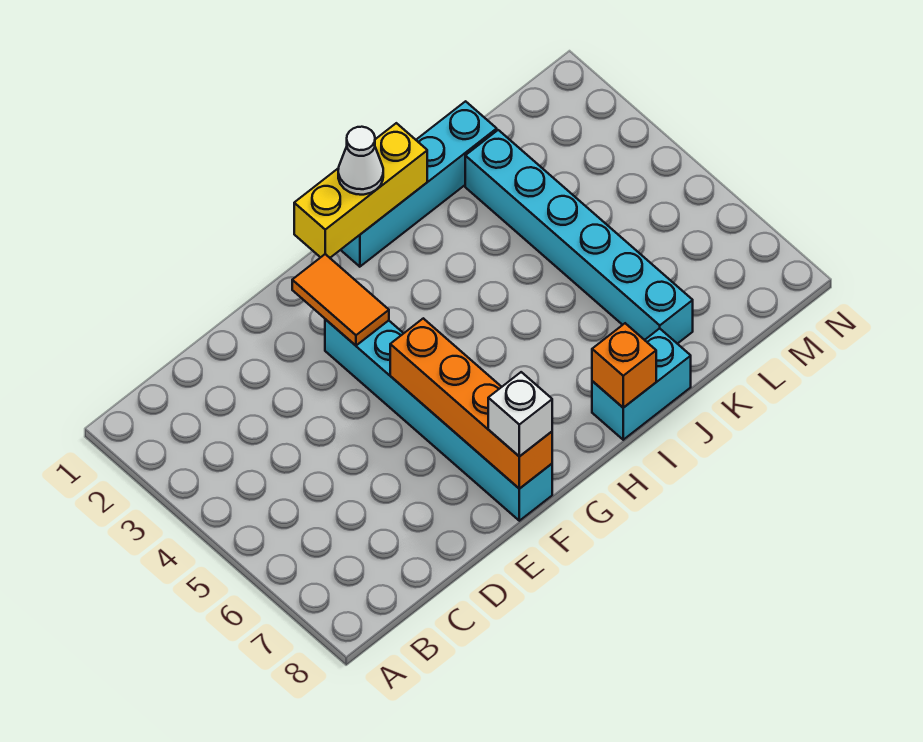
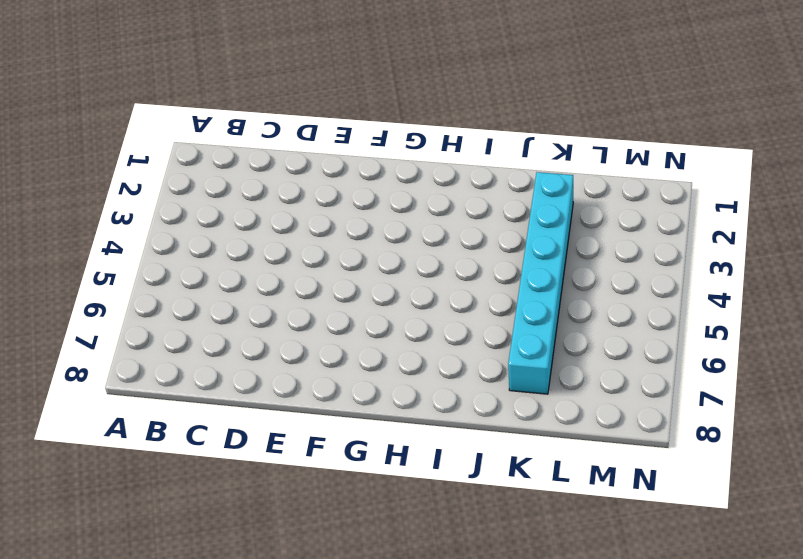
none -> cyan brick F3:F8 level 1
none -> cyan brick H1:K1 level 1

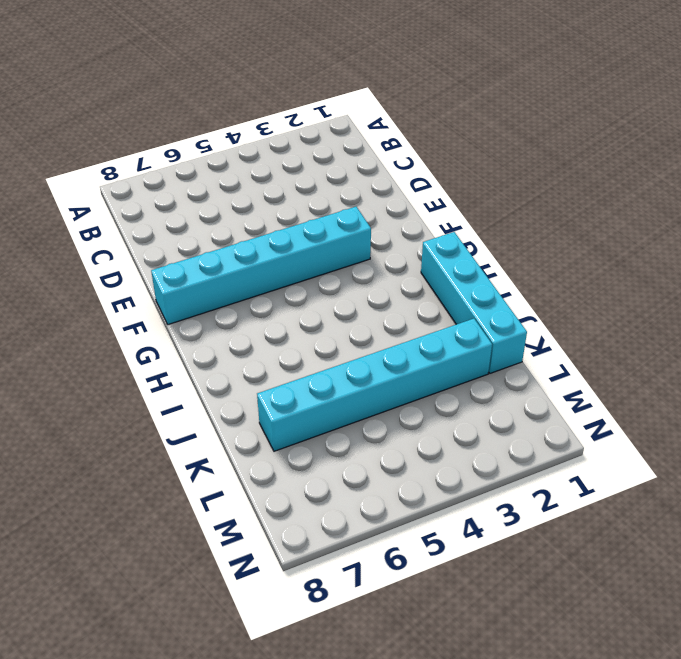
none -> cyan brick I8:J8 level 1
none -> orange tile F2:F3 level 2

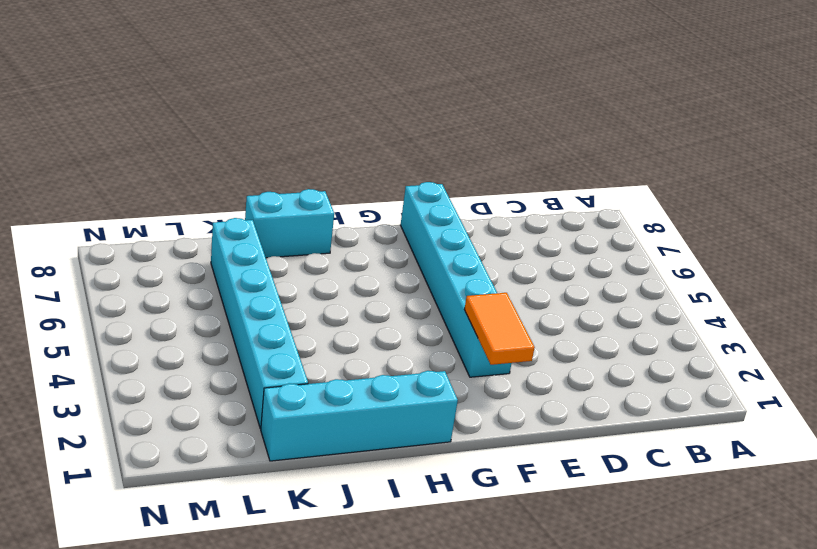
none -> orange brick F5:F8 level 2
none -> yellow brick G1:I1 level 2

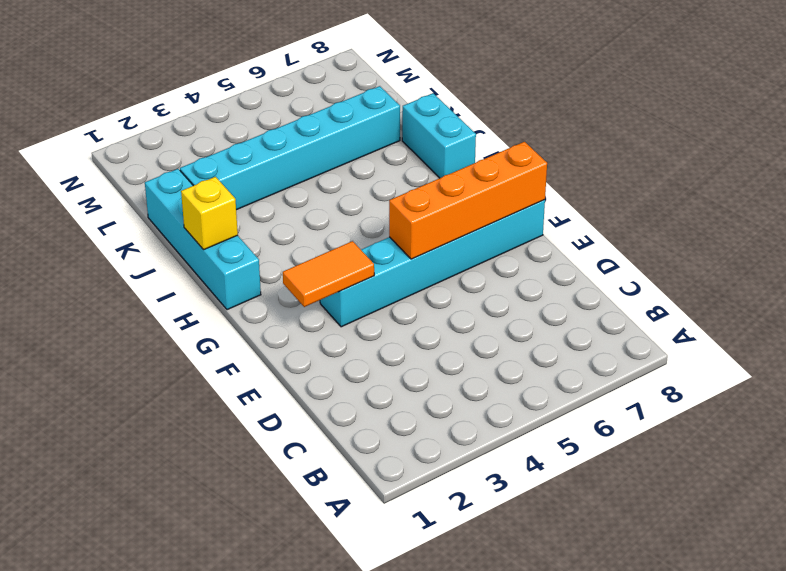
yellow brick I1 level 2 -> yellow brick G1:I1 level 2
none -> orange brick I8 level 2
none -> white brick F8 level 3

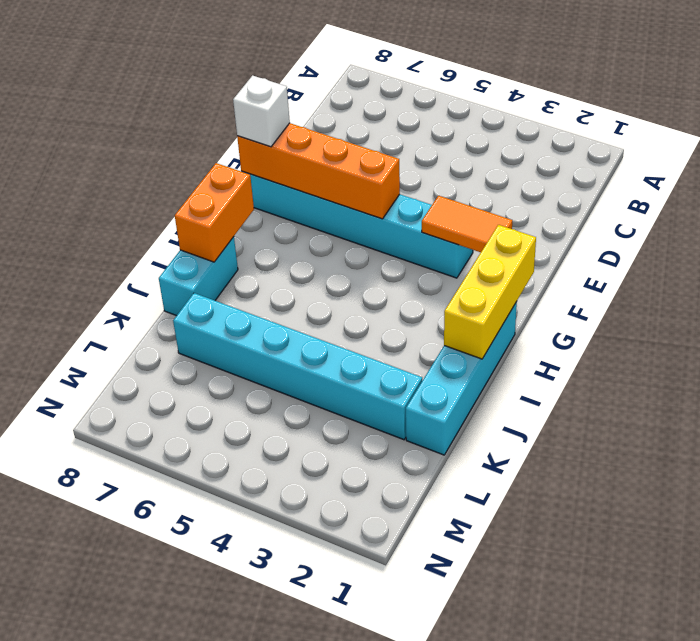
orange brick H8:I8 level 2 -> orange brick I8 level 2
none -> white cone H1 level 3

